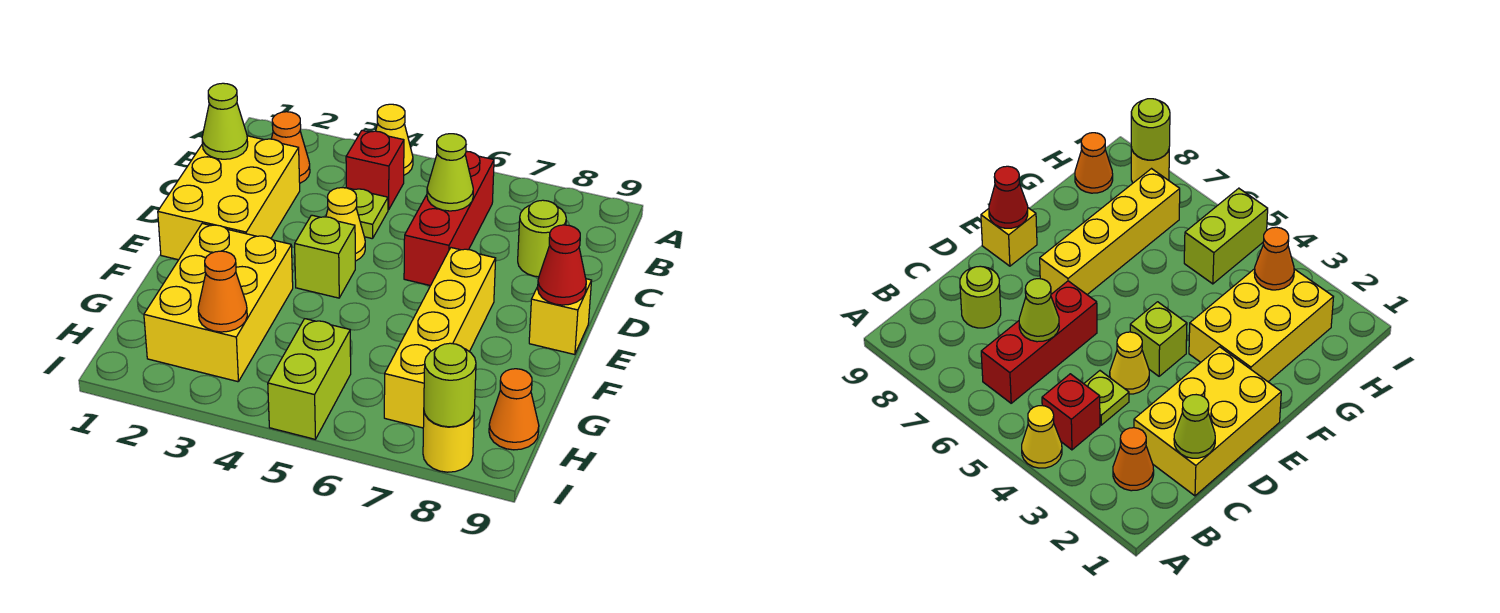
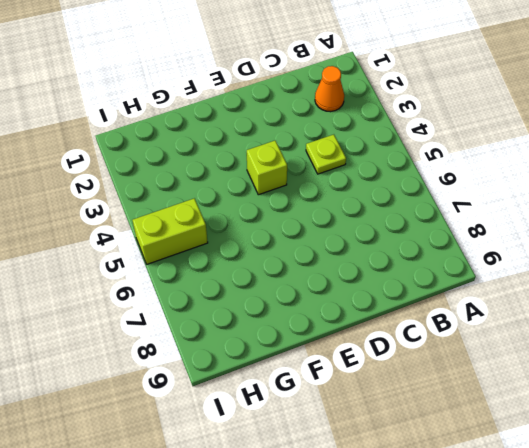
none -> yellow cone A4 level 1
none -> red brick B4 level 1
none -> red brick B6:D6 level 1

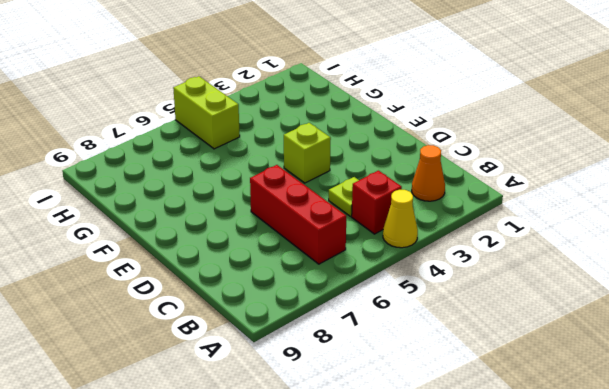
none -> yellow brick C1:E2 level 1
none -> lime round brick C8 level 1
none -> yellow cone D4 level 1

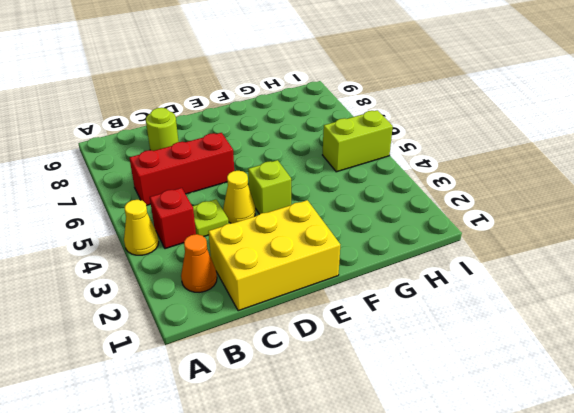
none -> yellow brick E7:H7 level 1
none -> yellow brick E9 level 1
none -> yellow brick F2:H3 level 1

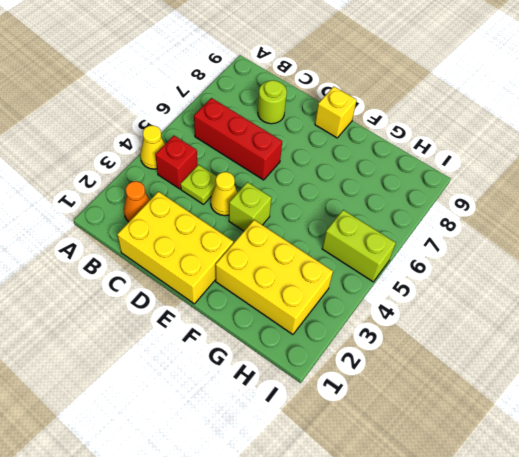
none -> yellow brick E7:H7 level 1
none -> orange cone H9 level 1
none -> yellow round brick I8 level 1

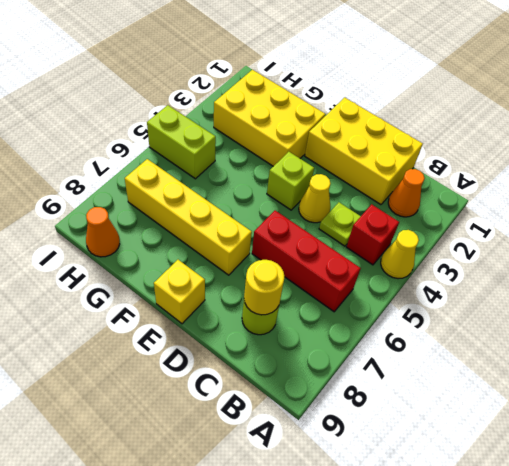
yellow round brick C8 level 2 -> yellow round brick I8 level 1
none -> lime cone C1 level 2
none -> lime cone C6 level 2
none -> red cone E9 level 2

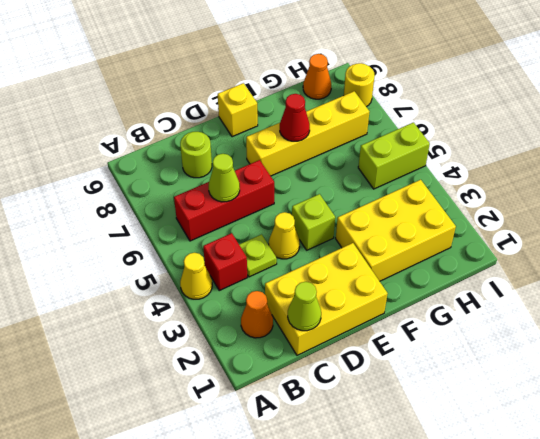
red cone F7 level 2 -> red cone E9 level 2
none -> orange cone H3 level 2
none -> lime round brick I8 level 2

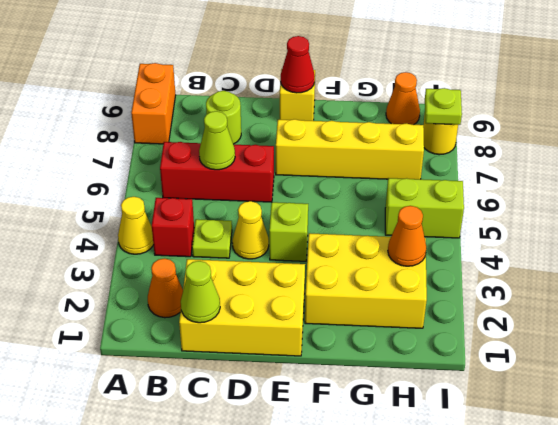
orange brick A8:A9 level 1 -> none
lime plate I8 level 2 -> lime round brick I8 level 2

